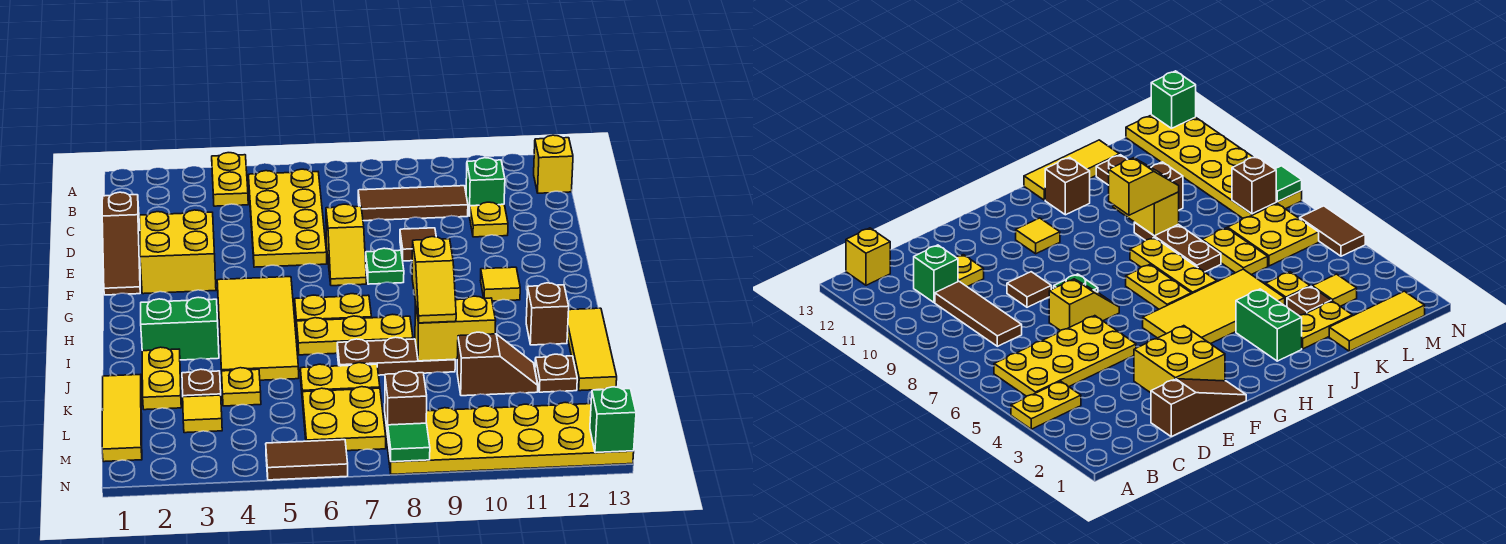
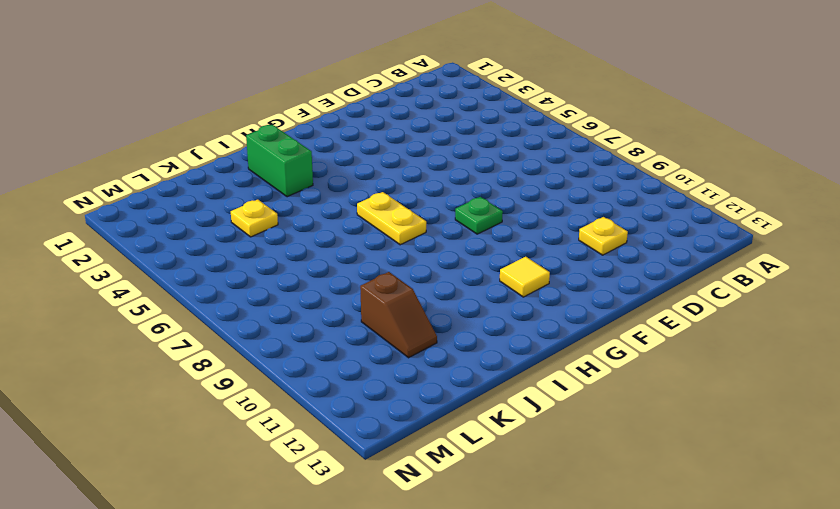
none -> yellow plate A4:B4 level 1
none -> yellow plate B5:E6 level 1
none -> yellow brick B13 level 1
none -> brown tile C8:C10 level 1

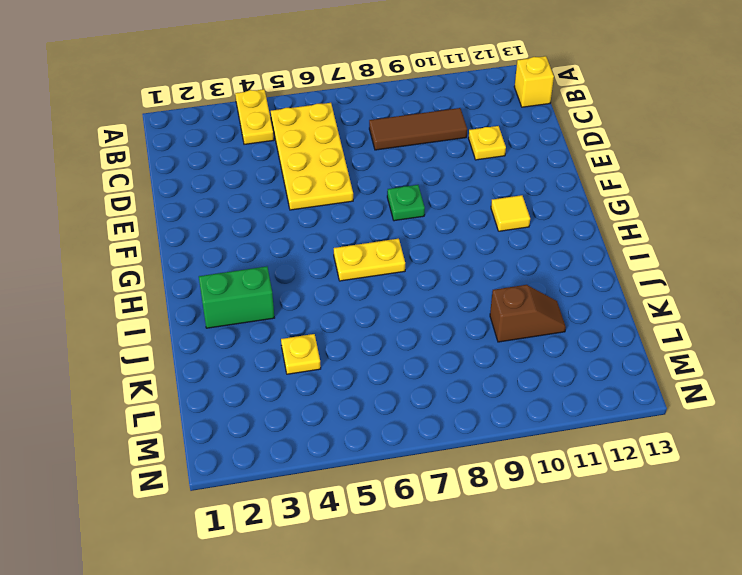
none -> green brick C11 level 1
none -> brown slope D1:F1 level 1 top D
none -> yellow brick E2:F3 level 1
none -> yellow slope E7:F7 level 1 top E

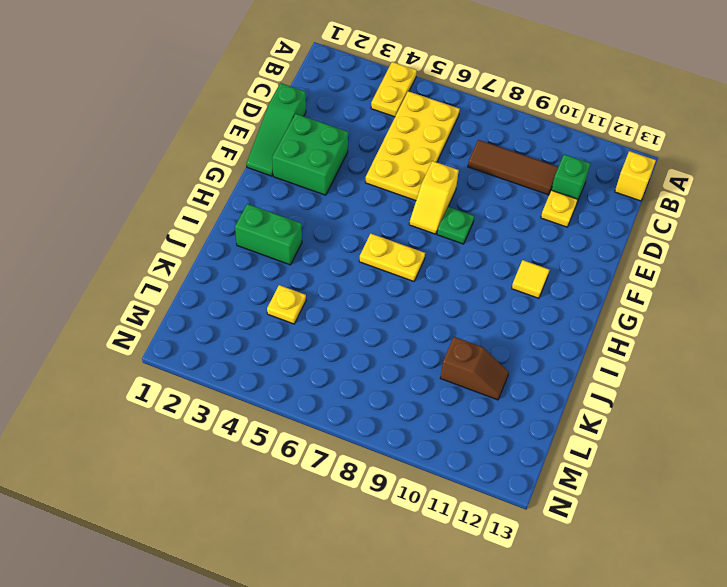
green slope D1:F1 level 1 top D -> brown slope D1:F1 level 1 top D
green brick E2:F3 level 1 -> yellow brick E2:F3 level 1
none -> brown tile E9 level 1
none -> yellow tile G4:J5 level 1
none -> yellow plate I6:I8 level 1
none -> brown brick I12 level 1

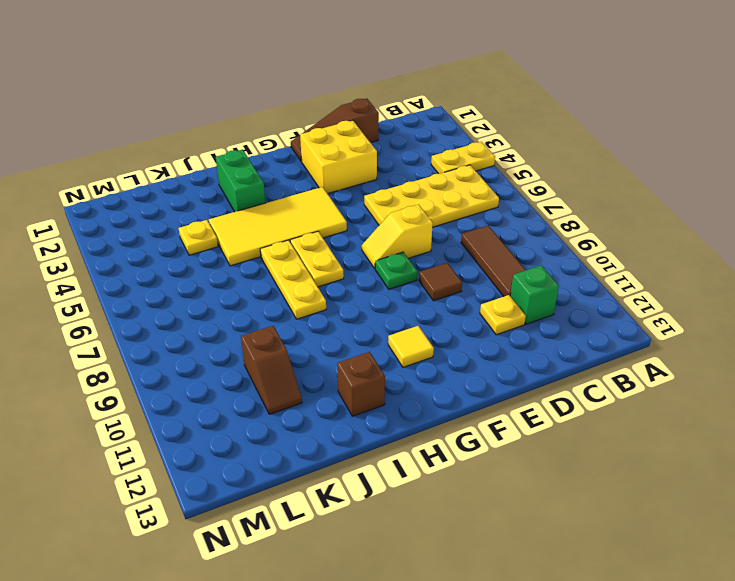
none -> yellow brick B13 level 1
none -> yellow tile I13:K13 level 1
none -> yellow plate J2:K2 level 1
none -> brown plate J7:J9 level 1

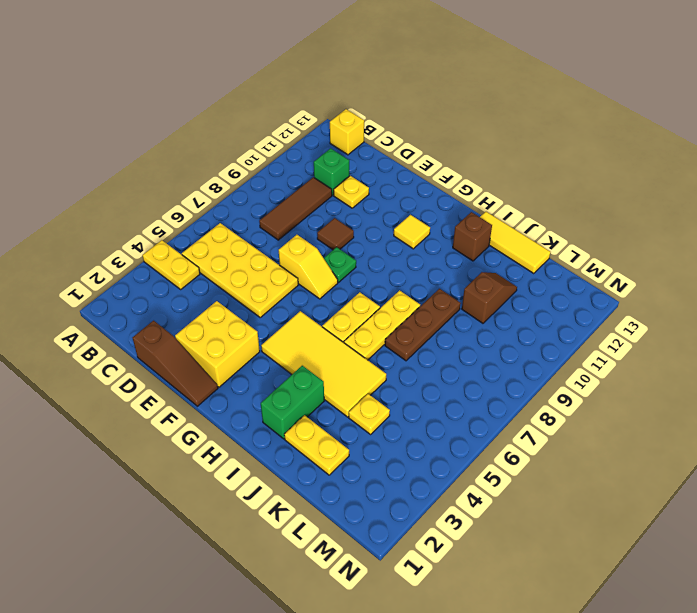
none -> yellow tile K1:M1 level 1
none -> brown plate K3 level 1
none -> yellow plate K6:K7 level 1
none -> brown plate K12 level 1

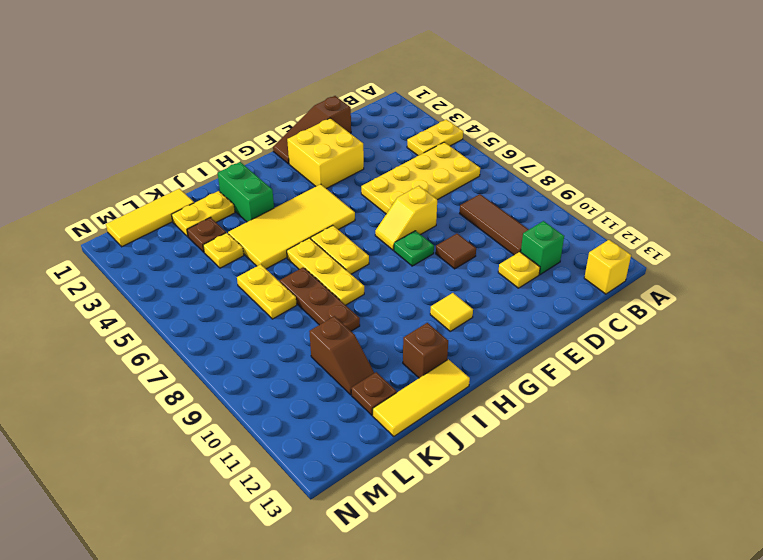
none -> yellow tile L3 level 1
none -> yellow plate L6:M7 level 1
none -> yellow plate M8:N13 level 1
none -> brown tile N5:N6 level 1

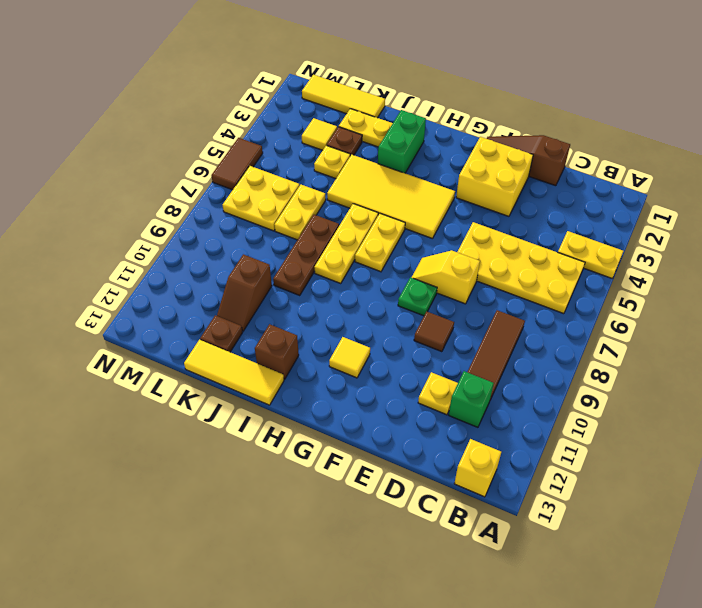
none -> yellow plate M8:N13 level 1
none -> yellow brick J9:J10 level 2
none -> brown brick M8 level 2
none -> green tile N8 level 2

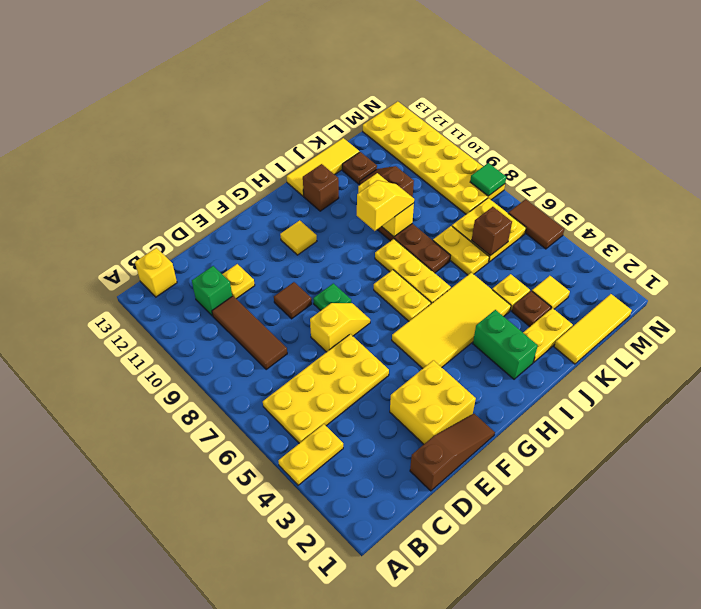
brown brick L6 level 2 -> brown brick M8 level 2
none -> green brick N13 level 2

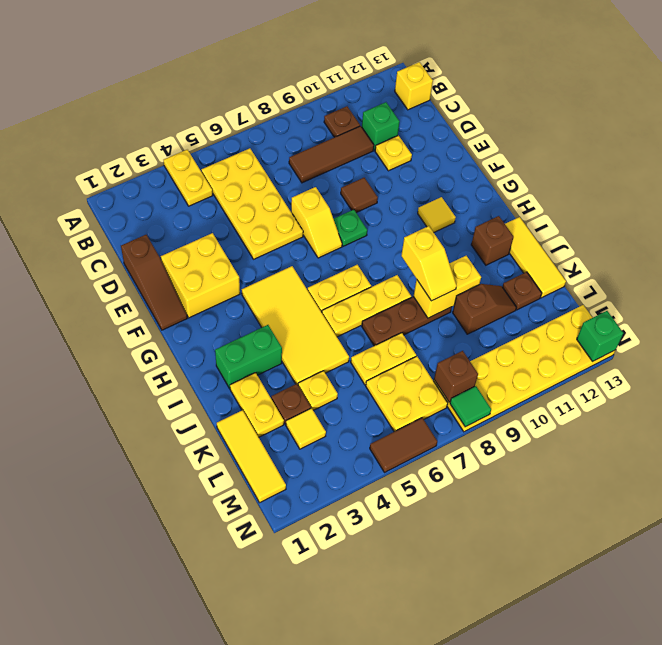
brown plate B10 level 1 -> none

